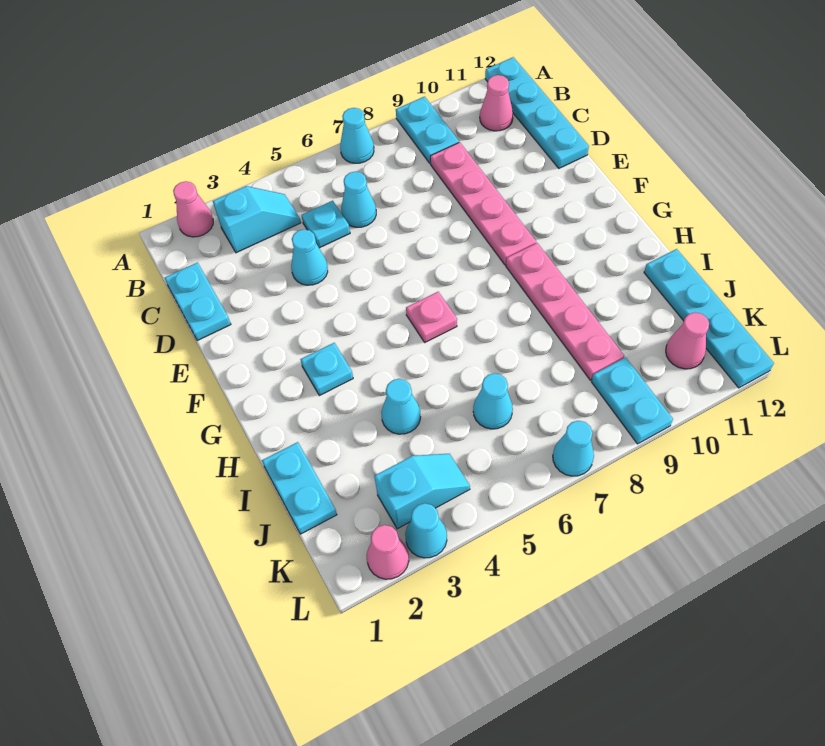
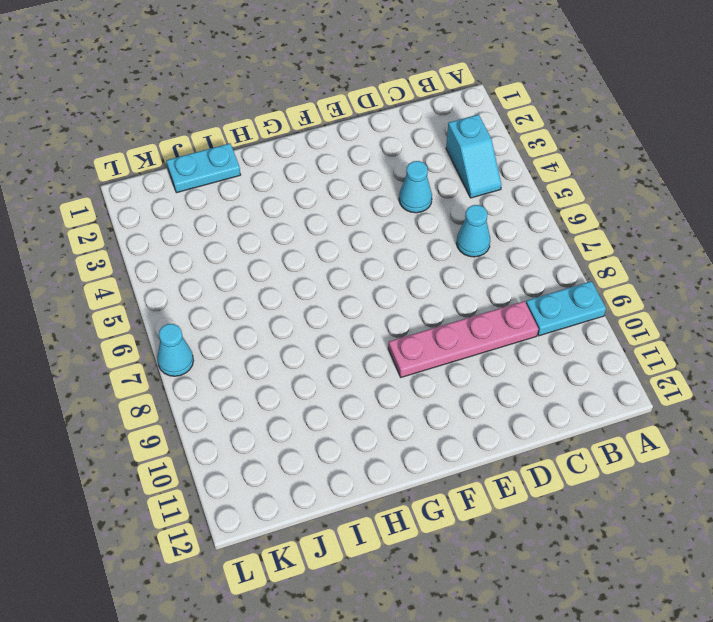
none -> pink cone A2 level 1
none -> cyan cone A7 level 1
none -> cyan plate A12:D12 level 1

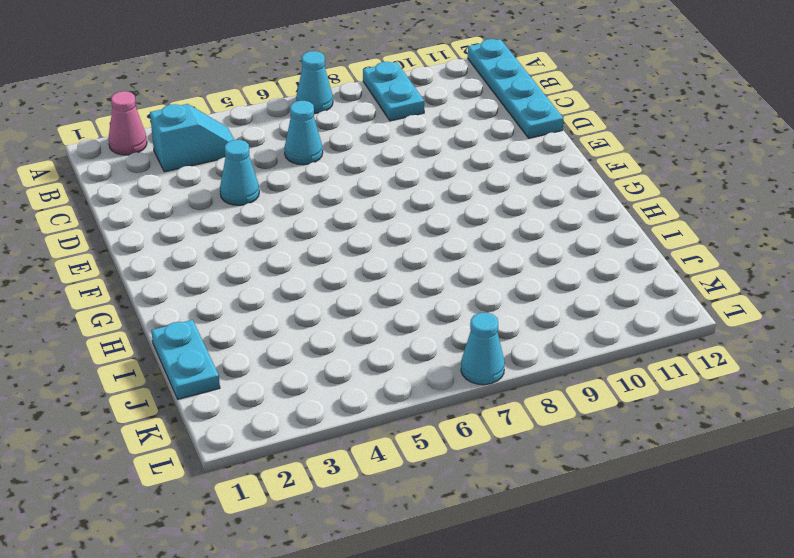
none -> pink cone B11 level 1
none -> cyan plate C1:D1 level 1
none -> cyan plate C5 level 1

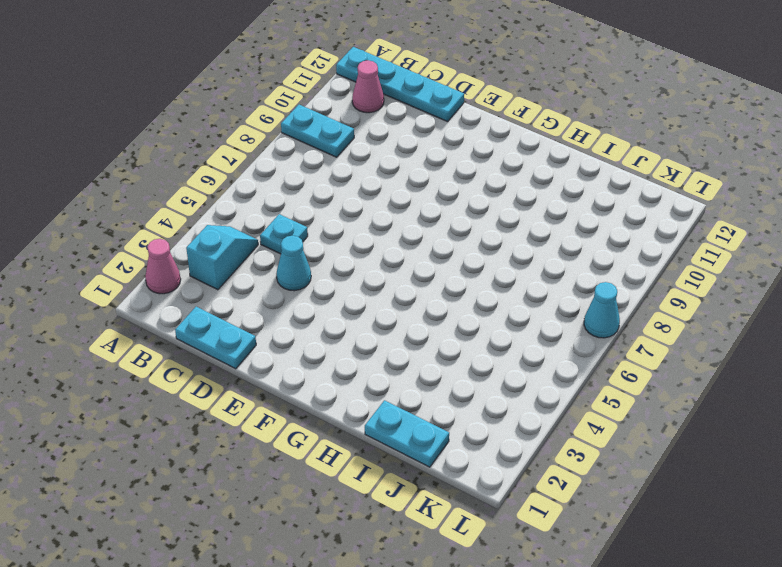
none -> cyan cone A7 level 1
none -> cyan cone C6 level 1
none -> pink plate C9:F9 level 1

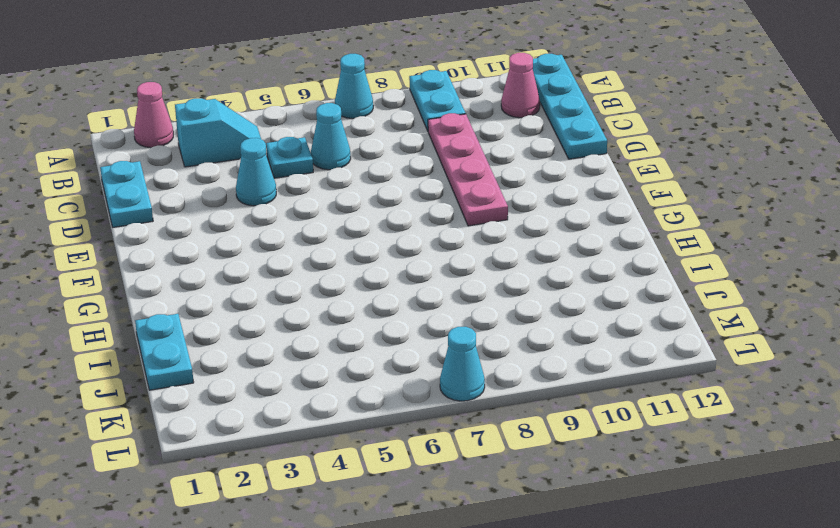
none -> cyan plate G3 level 1
none -> pink plate G6 level 1
none -> pink plate G9:J9 level 1

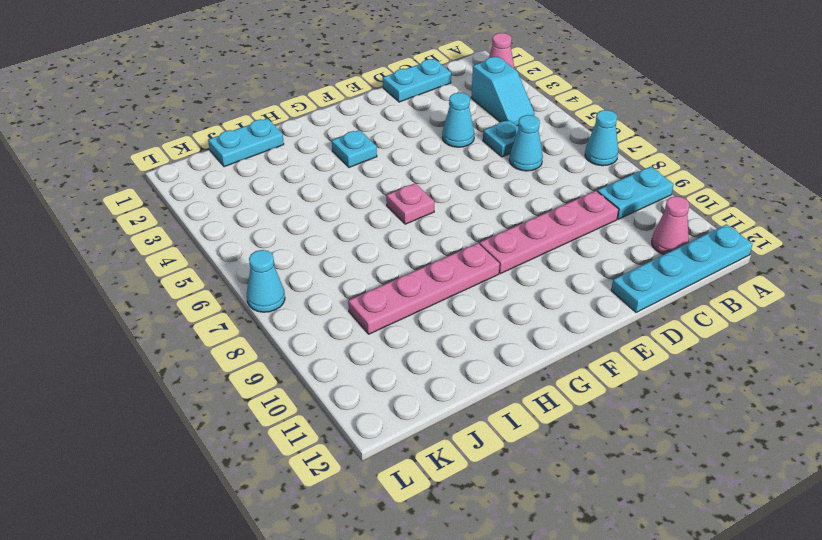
none -> cyan cone I4 level 1
none -> cyan plate I12:L12 level 1
none -> cyan cone J6 level 1

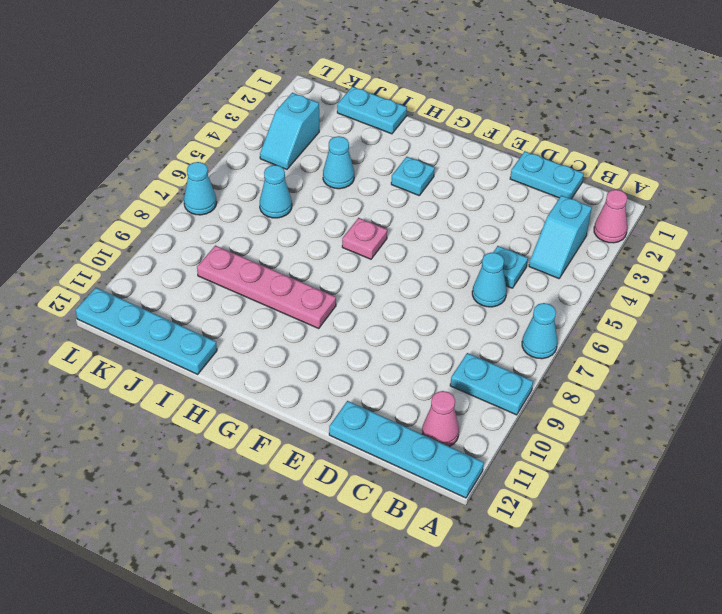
none -> pink plate C9:F9 level 1
none -> cyan cone D4 level 1
none -> cyan plate K9:L9 level 1

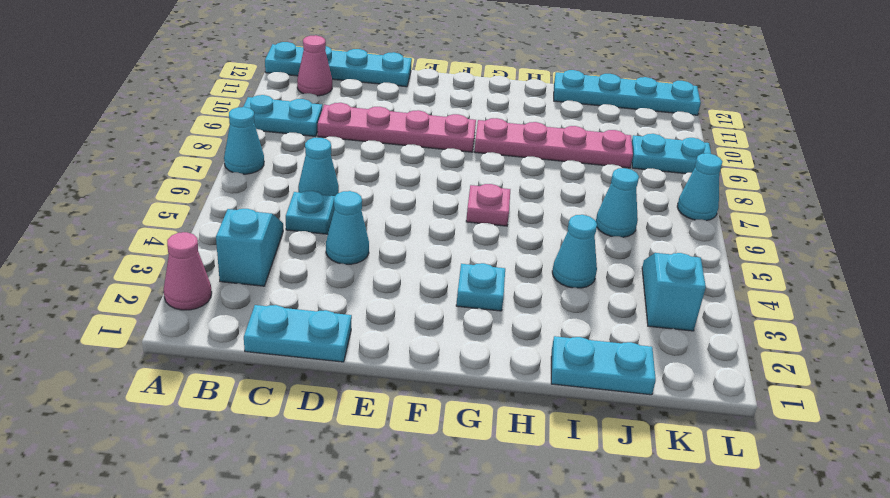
none -> pink cone K11 level 1
none -> pink cone L2 level 1
none -> cyan cone L3 level 1

